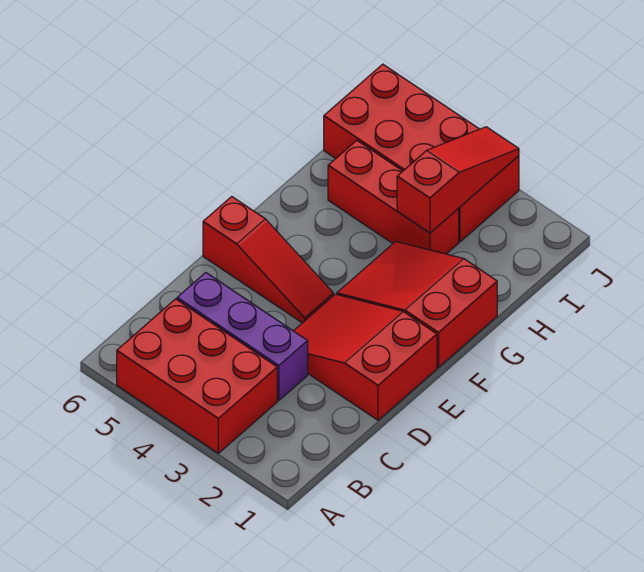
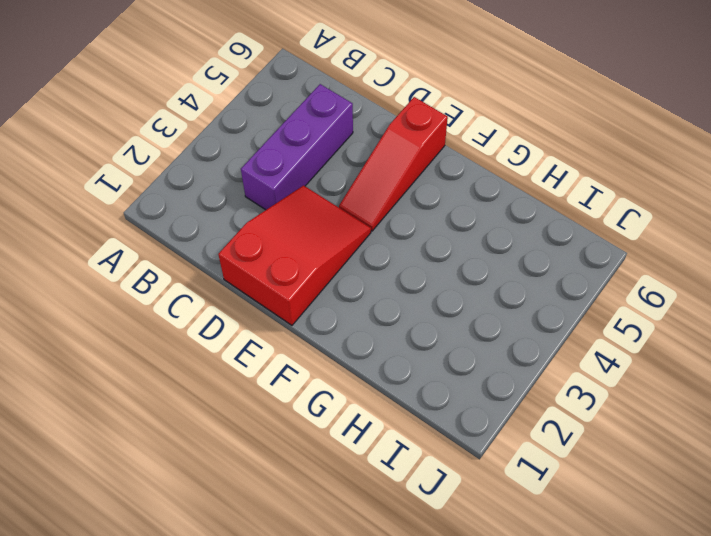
none -> red brick A3:B5 level 1
none -> red slope F1:G3 level 1 top 1

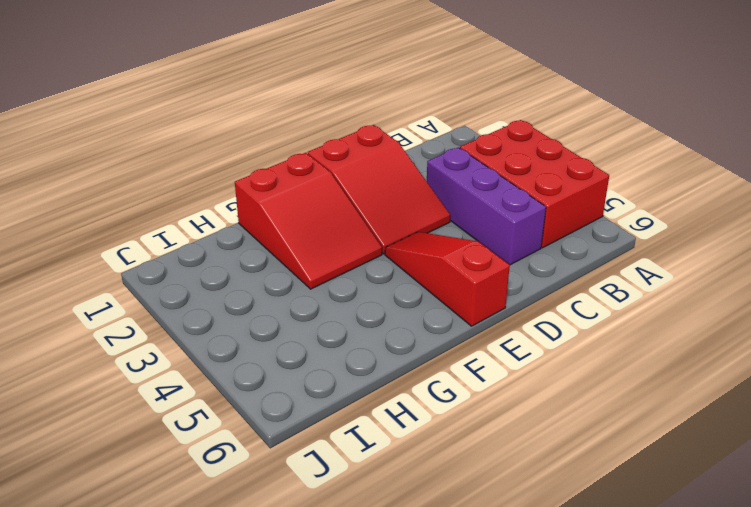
none -> red brick H3:H5 level 1
none -> red brick I3:J6 level 1

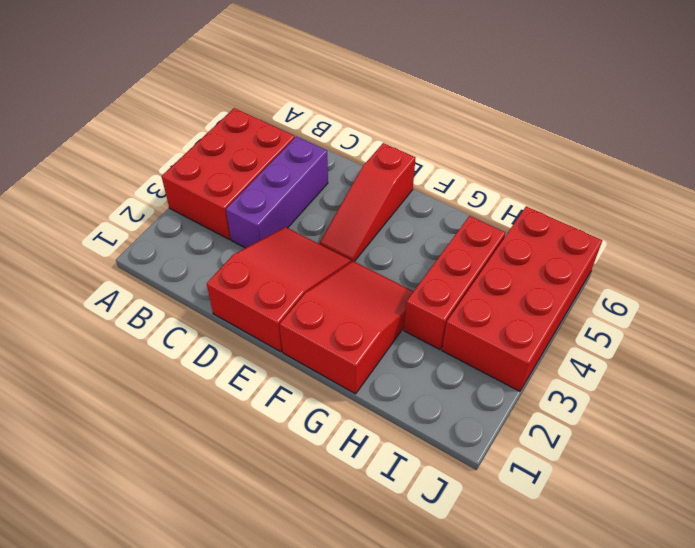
none -> red slope H3:J3 level 2 top H

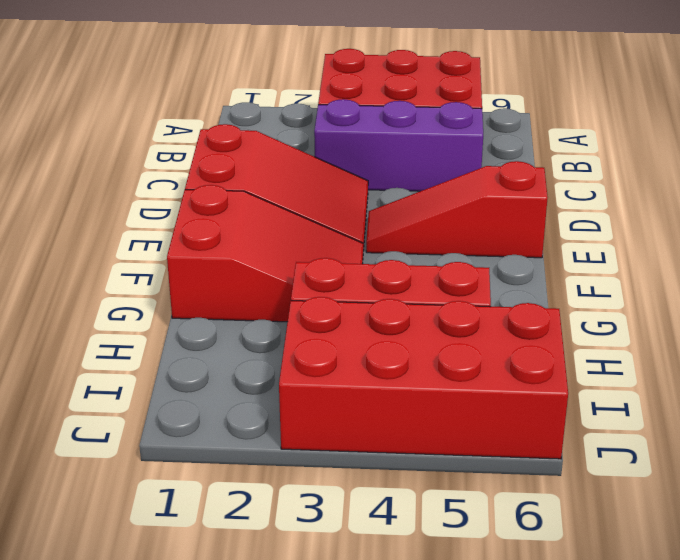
none -> red slope H3:J3 level 2 top H

